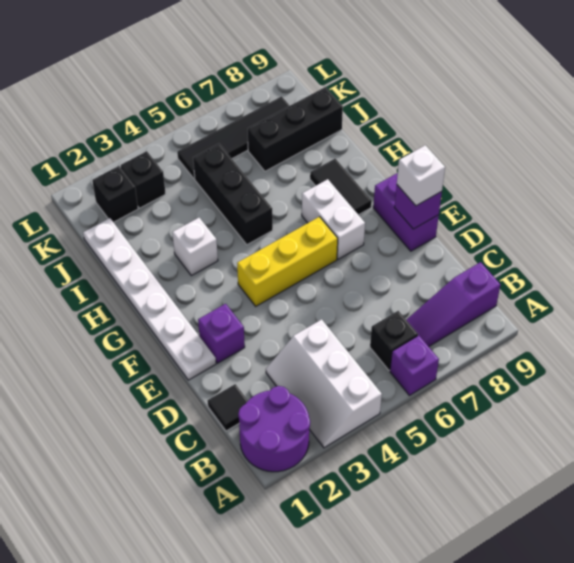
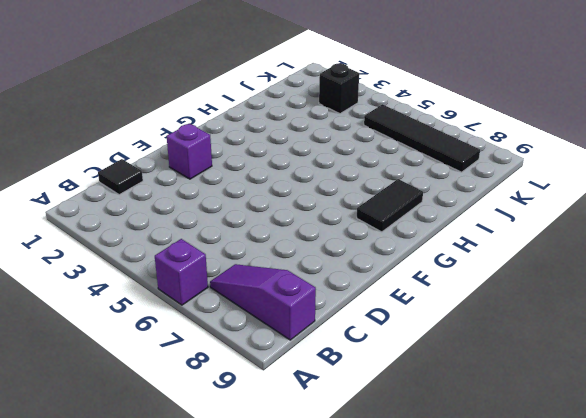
none -> purple round brick A1:B2 level 1
none -> white slope A3:C4 level 1 top 4
none -> black brick B6 level 1

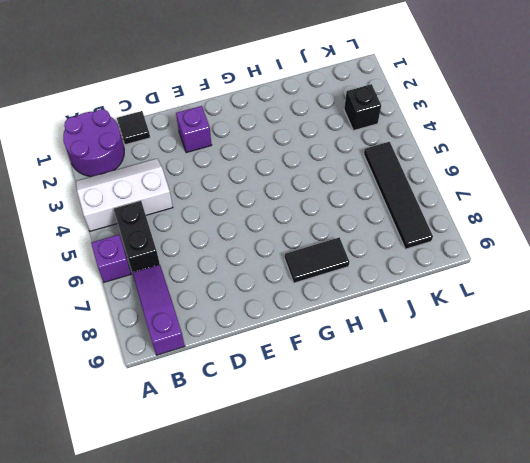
black brick B5:B6 level 1 -> black brick B6 level 1
none -> white plate E1:J1 level 1
none -> purple brick E9:F9 level 1
none -> yellow brick F4:F6 level 1

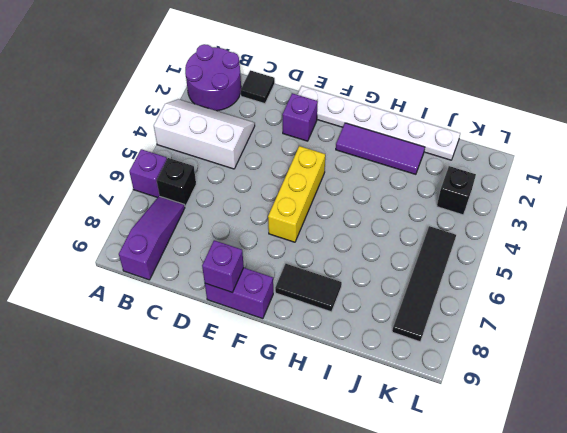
purple tile G2:I2 level 1 -> none
none -> white brick F7:G7 level 1
none -> white brick H3 level 1
none -> black brick H5:J5 level 1

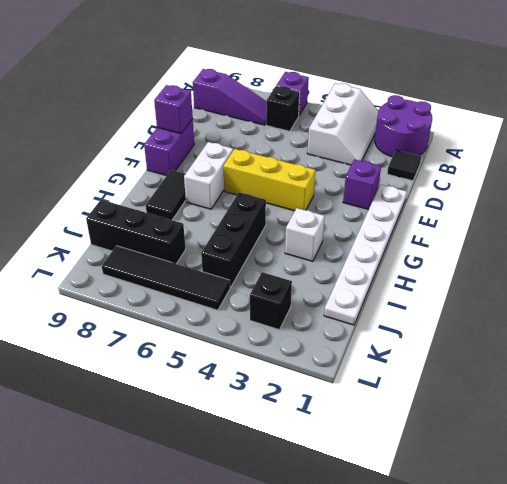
none -> black brick K2 level 1
none -> white brick E9 level 3

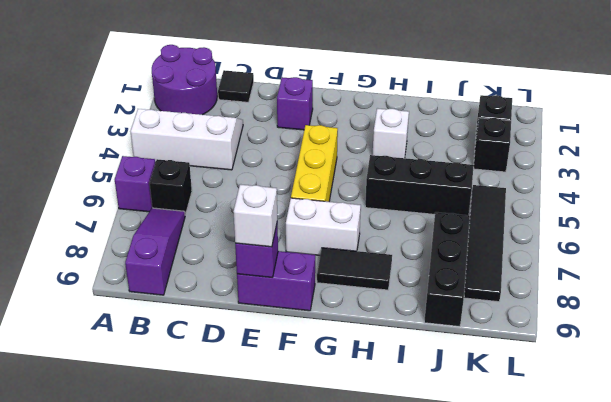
none -> white plate E1:J1 level 1

